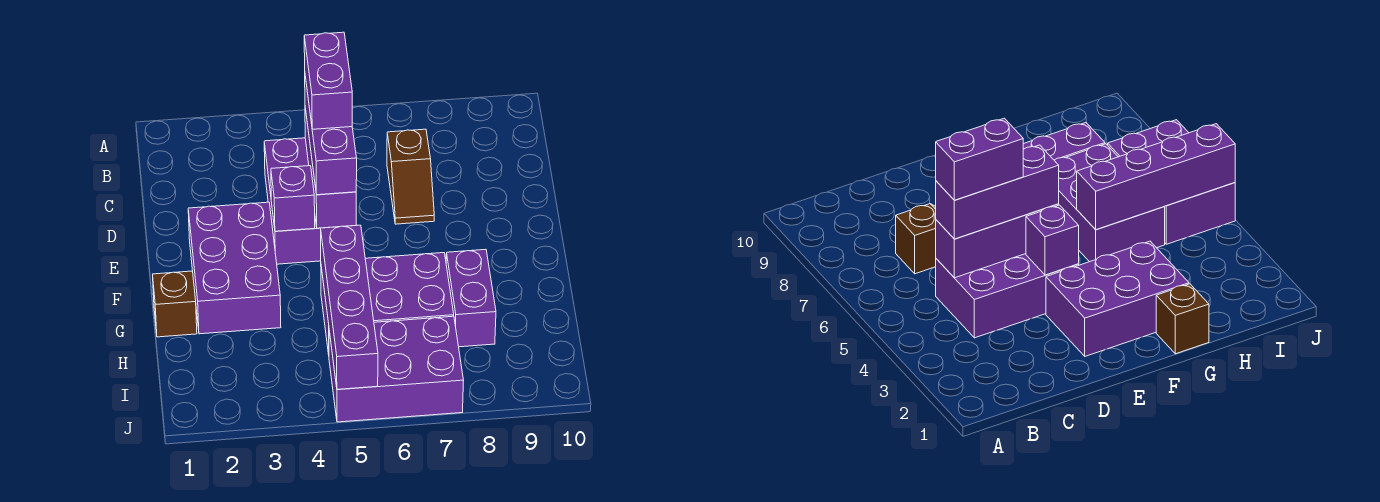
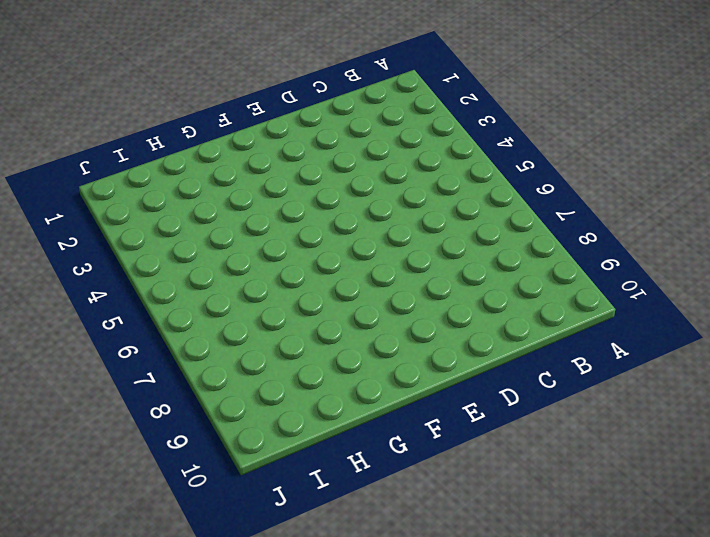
none -> purple brick C4:E5 level 1
none -> brown slope C7:D7 level 1 top C
none -> purple brick E2:G3 level 1

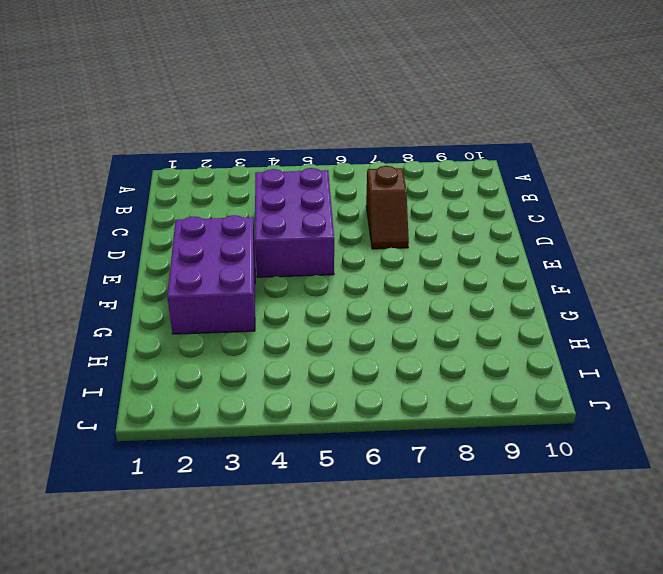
none -> brown brick G1 level 1
none -> purple brick G5:H7 level 1
none -> purple brick G8:H8 level 1

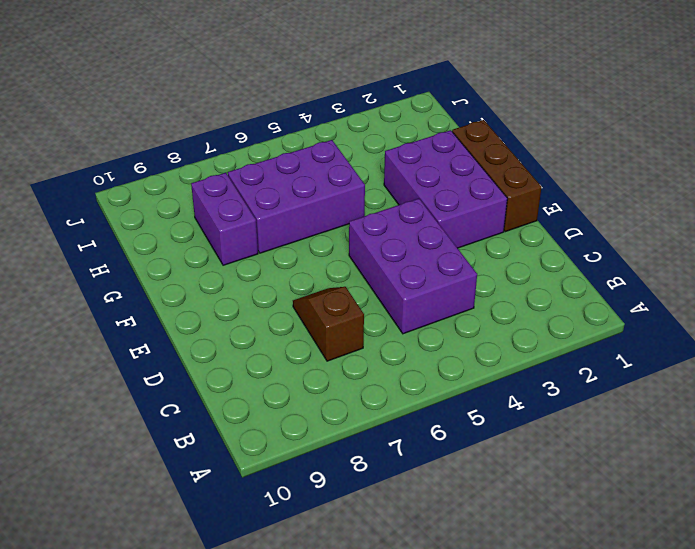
brown brick E1:G1 level 1 -> brown brick G1 level 1
none -> purple brick I5:J7 level 1
none -> purple brick C5:E5 level 2
none -> purple brick E4 level 2

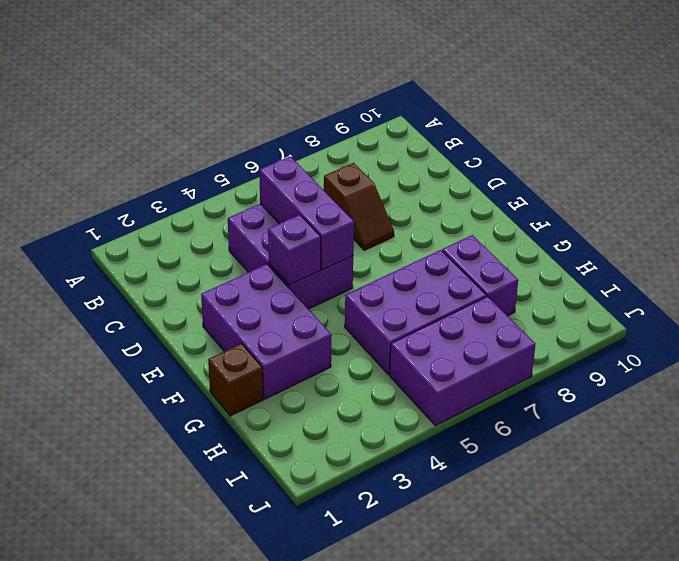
none -> purple brick G5:J5 level 2
none -> purple brick C5:E5 level 3
none -> purple brick C5:D5 level 4

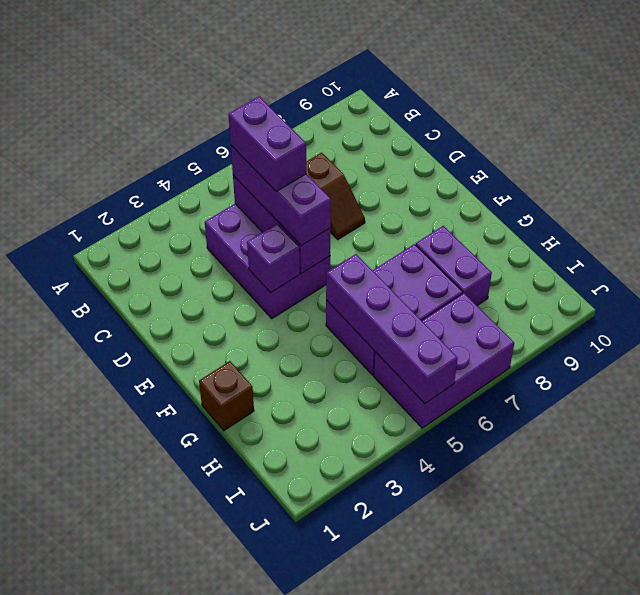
none -> purple brick E2:G3 level 1

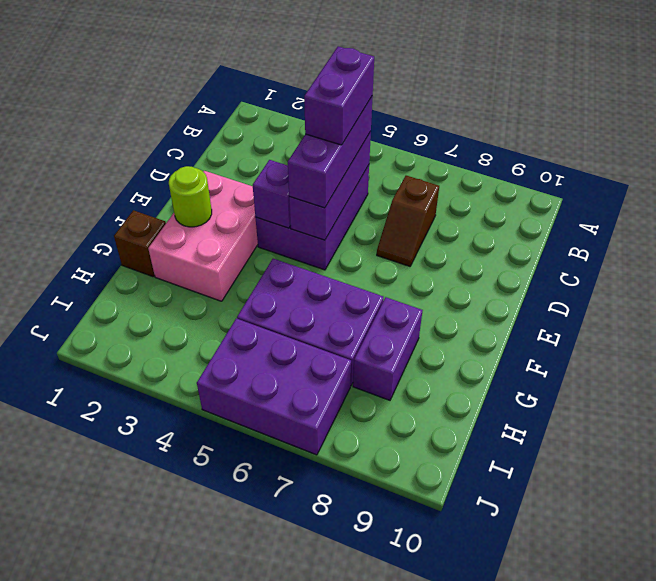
pink brick E2:G3 level 1 -> purple brick E2:G3 level 1
lime round brick F2 level 2 -> none
none -> purple brick G5:J5 level 2

